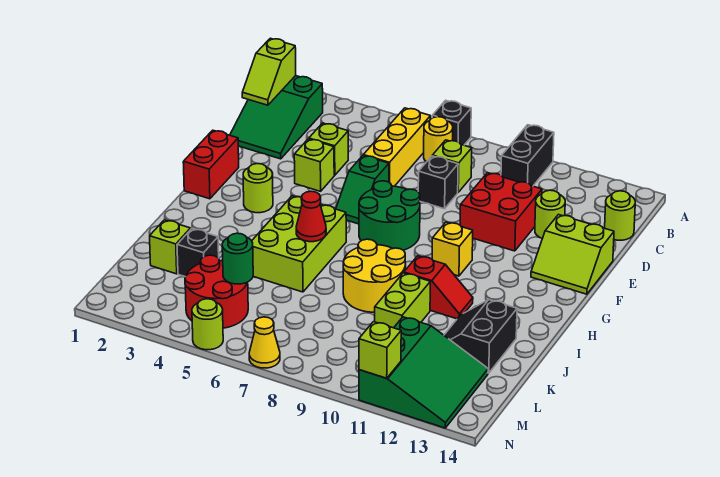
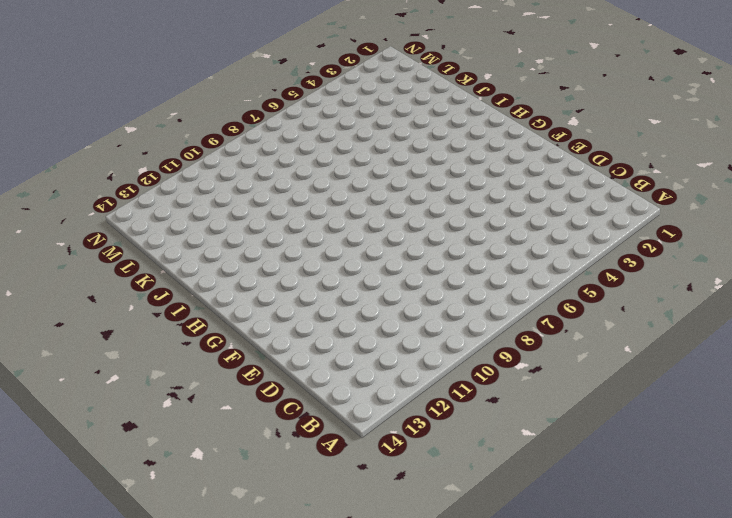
none -> black brick A7 level 1
none -> black brick A10:B10 level 1
none -> green slope B1:D2 level 1 top B
none -> yellow brick B6:D6 level 1

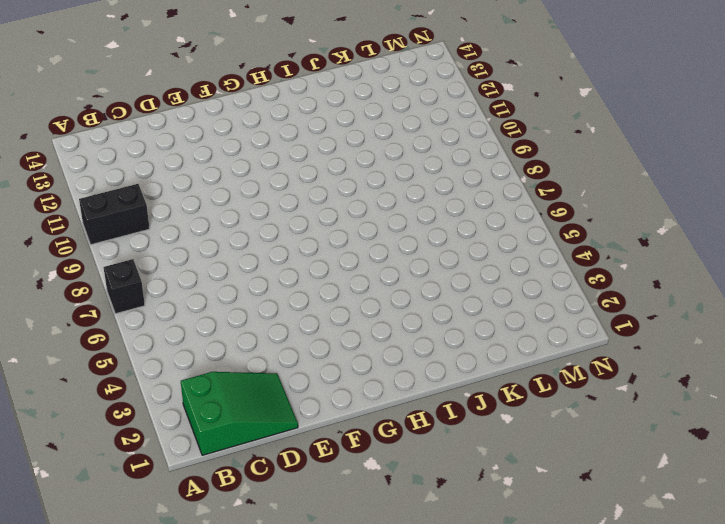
none -> yellow brick B6:D6 level 1
none -> yellow round brick B7 level 1
none -> lime brick C8 level 1
none -> lime round brick C14 level 1

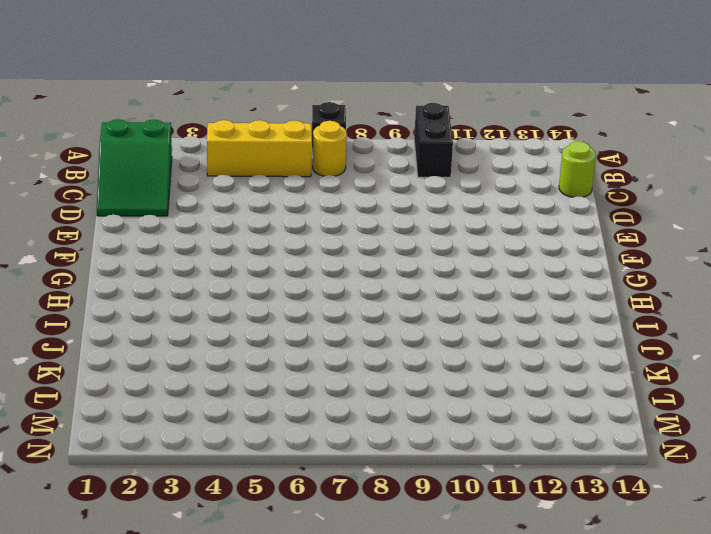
yellow brick B4:B6 level 1 -> yellow brick B6:D6 level 1
none -> lime brick C8 level 1
none -> lime brick D4 level 1
none -> black brick D8 level 1
none -> red brick D10:E11 level 1

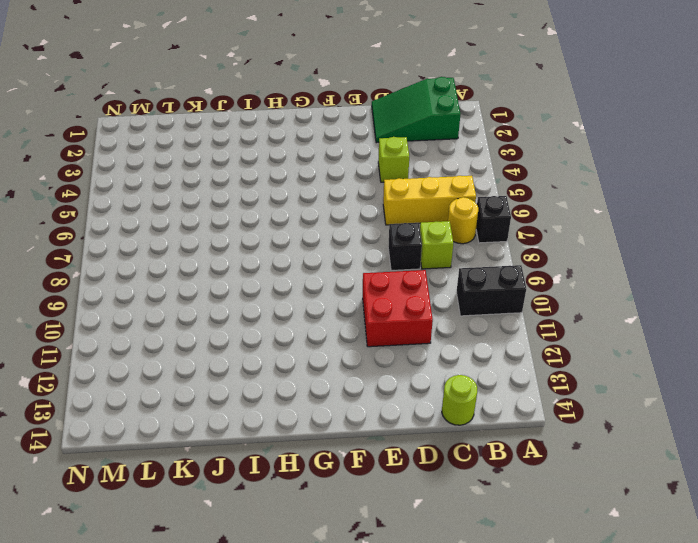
none -> lime round brick D12 level 1
none -> lime brick E4 level 1
none -> green slope E6:F6 level 1 top E
none -> lime slope E13:F14 level 1 top E

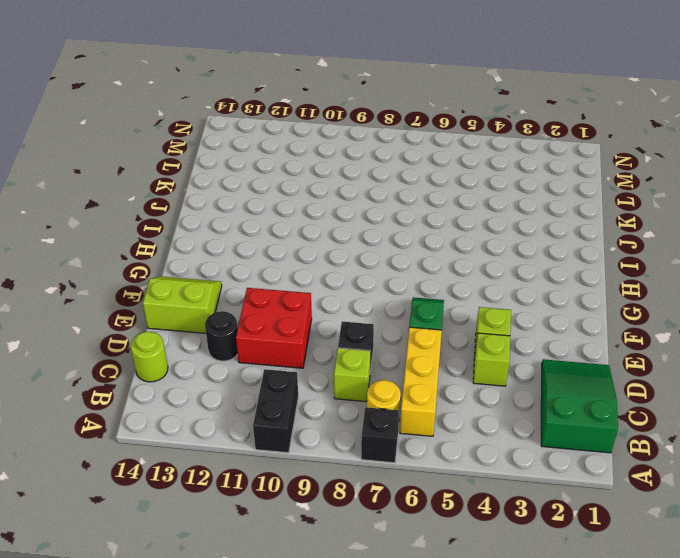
black round brick D12 level 1 -> lime round brick D12 level 1
none -> red brick F1:G1 level 1
none -> green round brick F7:G8 level 1
none -> lime round brick G3 level 1
none -> yellow brick G10 level 1

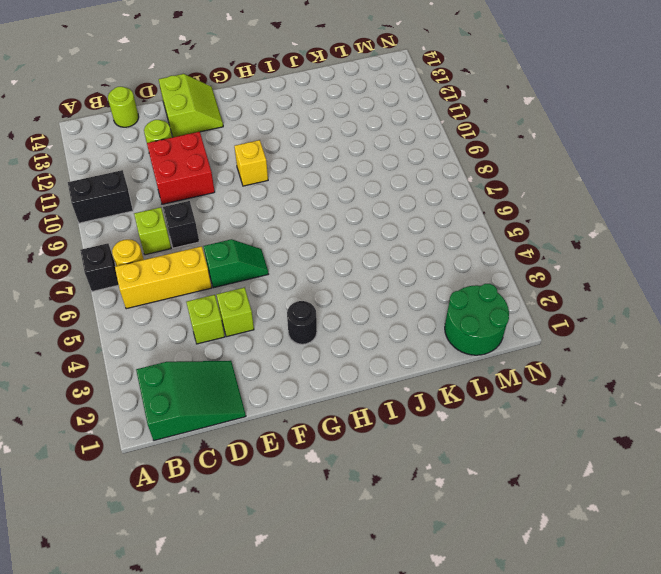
black round brick G3 level 1 -> lime round brick G3 level 1
green round brick L1:M2 level 1 -> green round brick F7:G8 level 1
none -> red brick F1:G1 level 1
none -> lime brick H5:J6 level 1
none -> yellow round brick I8:J9 level 1
none -> red slope I10:I11 level 1 top 10

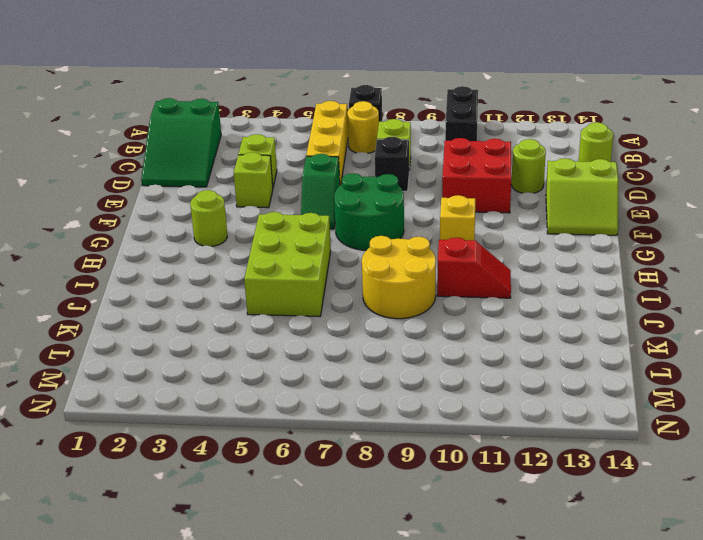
none -> red brick F1:G1 level 1
none -> lime brick J10:K10 level 1
none -> black slope J12:K13 level 1 top 13
none -> lime brick K2 level 1

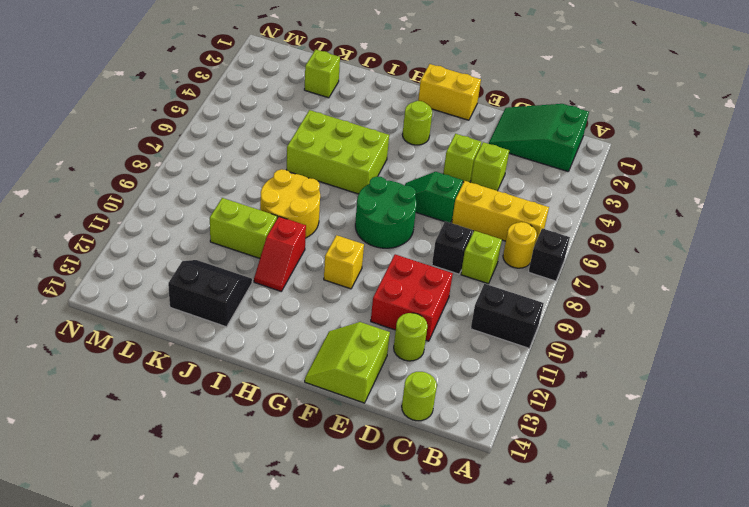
yellow brick F1:G1 level 1 -> red brick F1:G1 level 1
none -> black brick K3 level 1
none -> red round brick L4:M5 level 1
none -> green slope L11:N13 level 1 top 11
none -> lime round brick N5 level 1

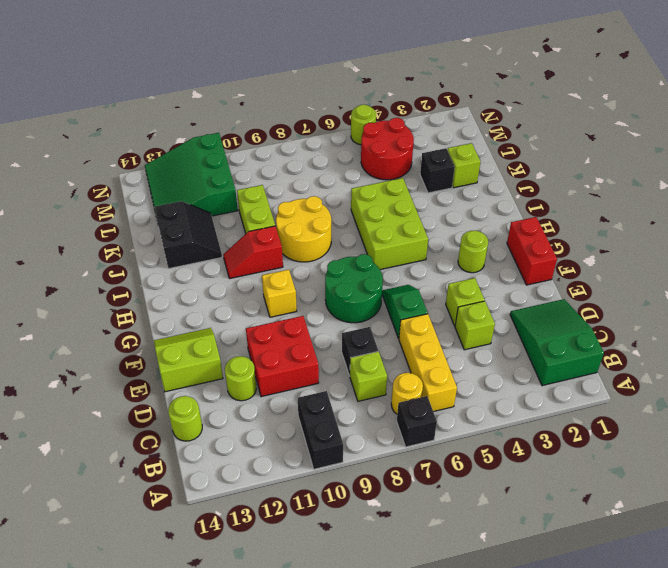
none -> yellow cone N7 level 1
none -> lime slope B1:C1 level 2 top B
none -> red cone I6 level 2
none -> green round brick L5 level 2

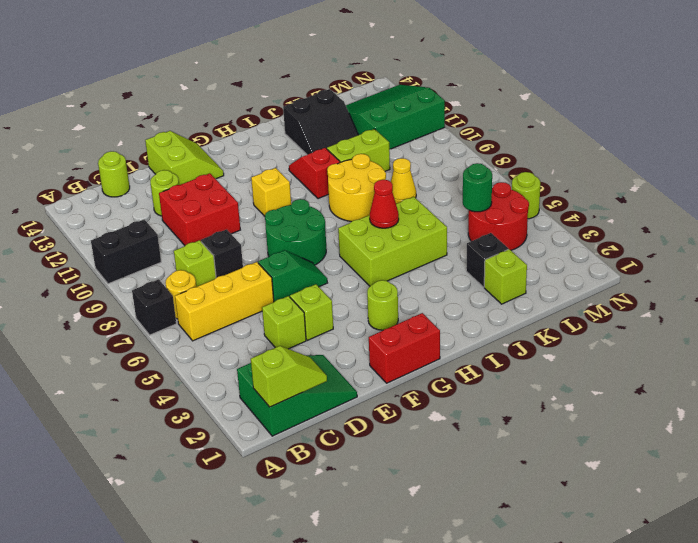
yellow cone K8 level 1 -> yellow cone N7 level 1
none -> lime brick N11 level 2

